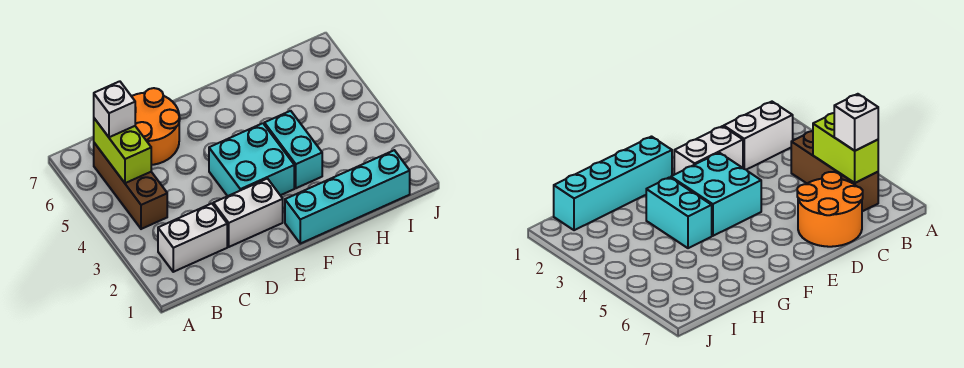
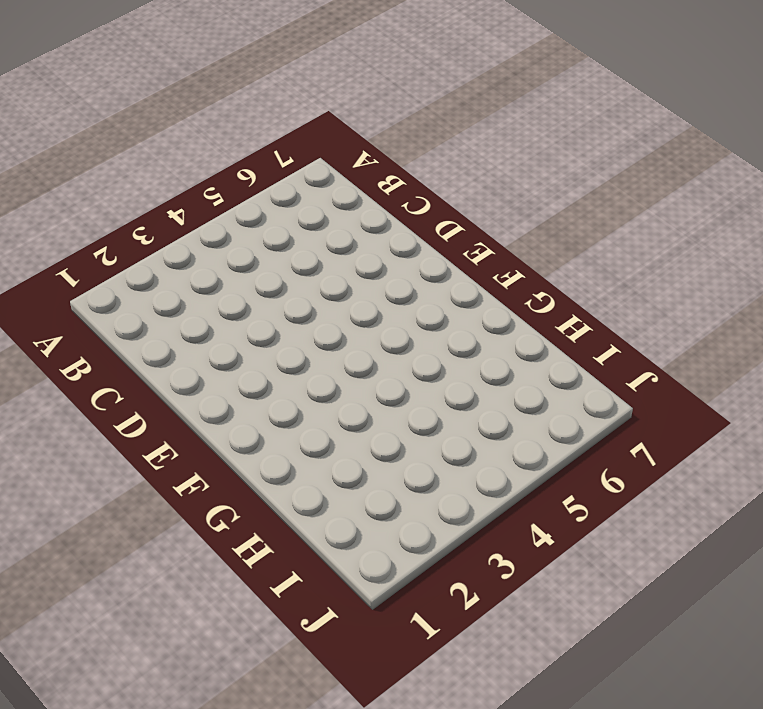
none -> white brick B2:C2 level 1
none -> brown brick B4:B6 level 1

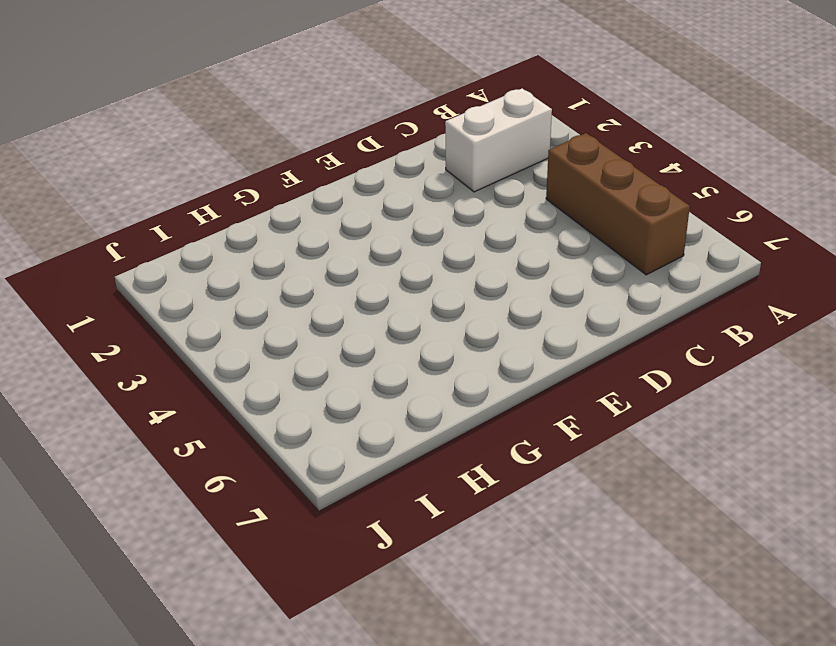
none -> orange round brick C6:D7 level 1
none -> white brick D2:E2 level 1

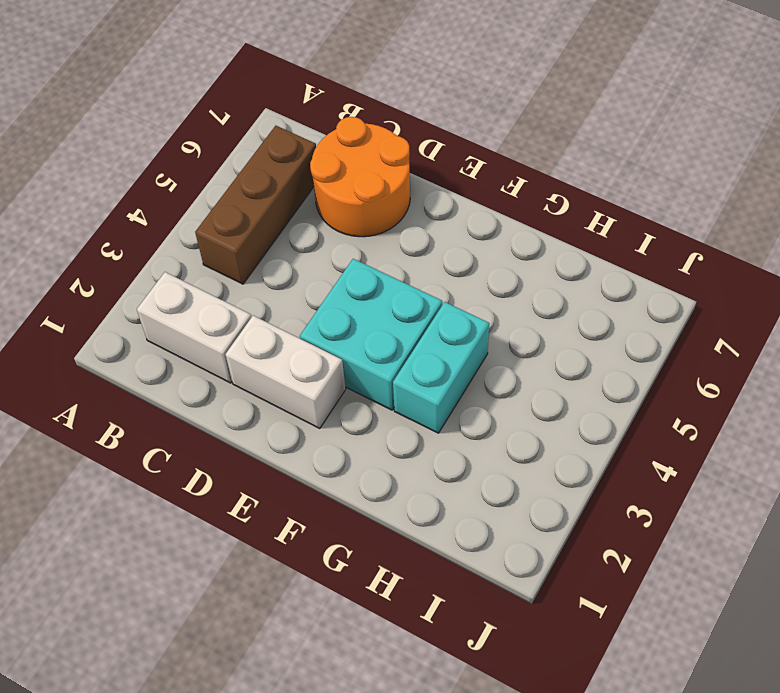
none -> cyan brick F1:I1 level 1
none -> lime brick B5:B6 level 2

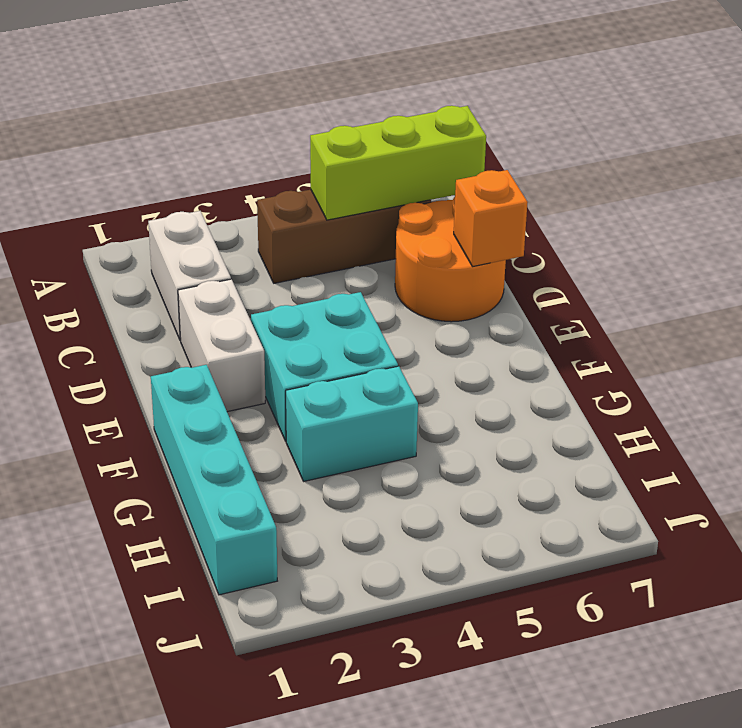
lime brick B5:B7 level 2 -> lime brick B5:B6 level 2
orange brick D7 level 2 -> none
none -> white brick B6 level 3

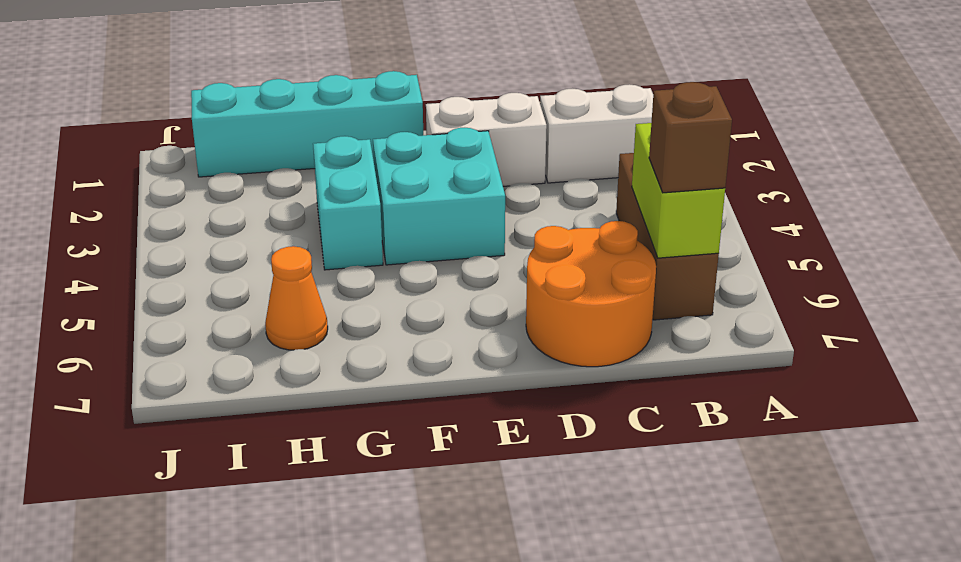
brown brick B6 level 3 -> white brick B6 level 3
orange cone H6 level 1 -> none

